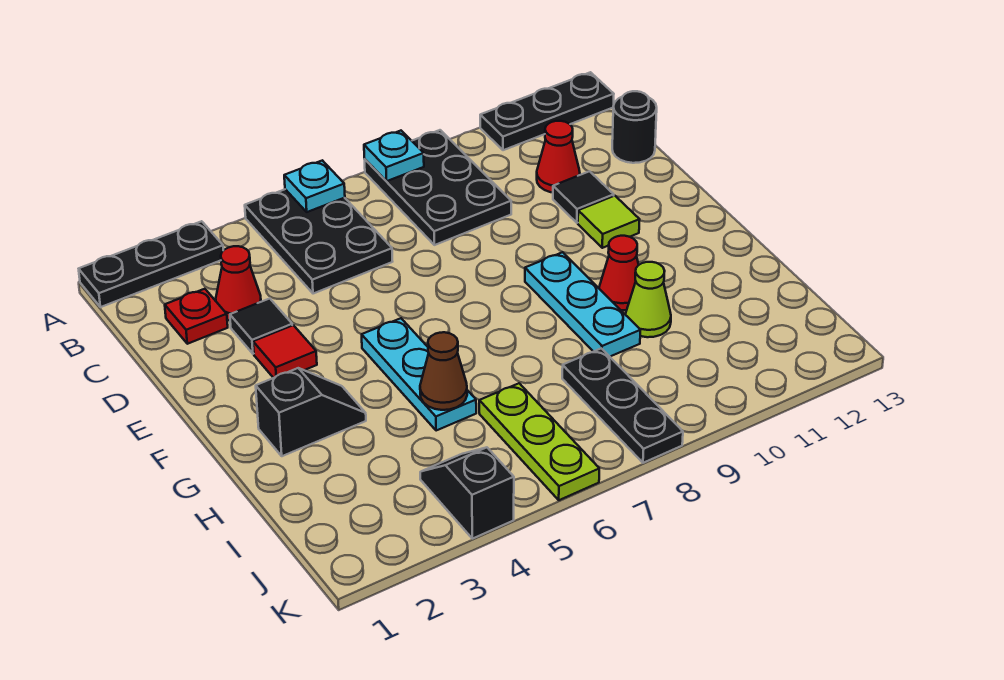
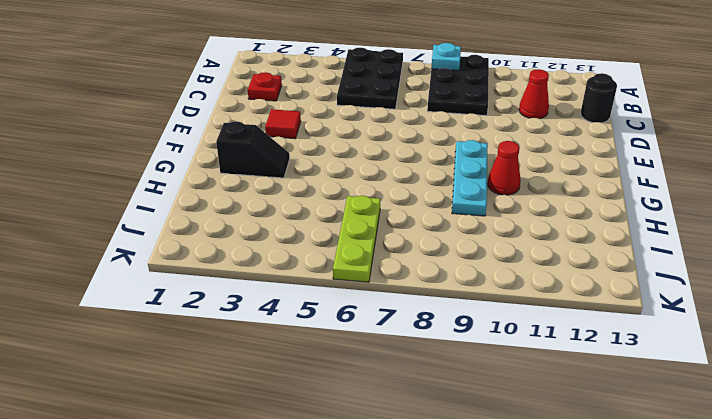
none -> black plate A1:A3 level 1
none -> black plate A11:A13 level 1
none -> red cone C3 level 1

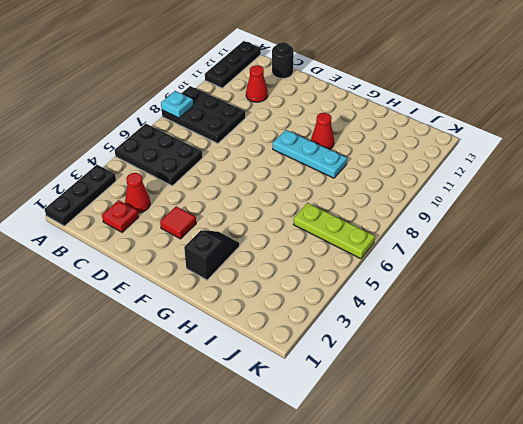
none -> black tile D3 level 1
none -> black tile D11 level 1
none -> lime tile E11 level 1

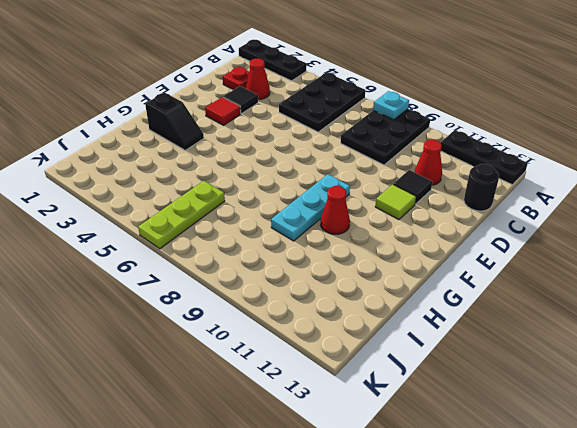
none -> cyan plate F5:H5 level 1
none -> lime cone H10 level 1
none -> black plate I8:K8 level 1

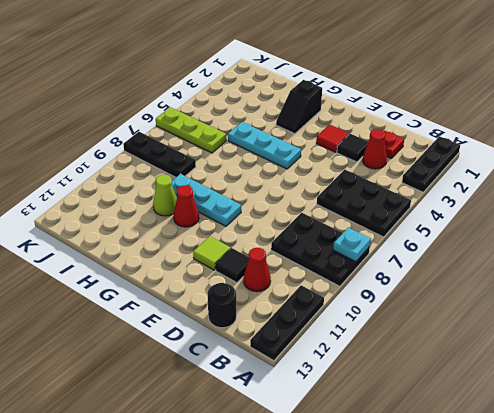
none -> black slope J4:K4 level 1 top K
none -> cyan plate A6 level 2
none -> brown cone H5 level 2

